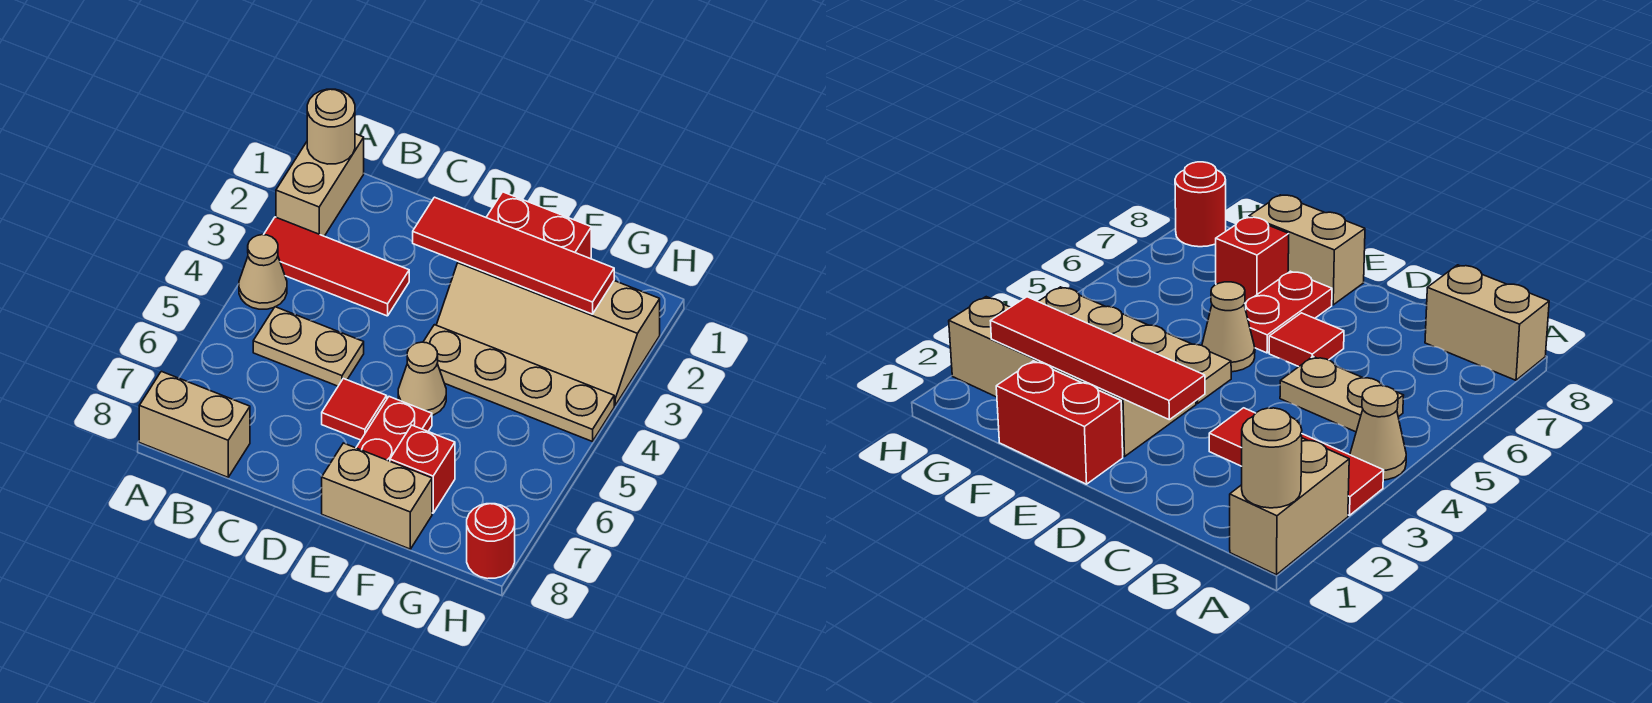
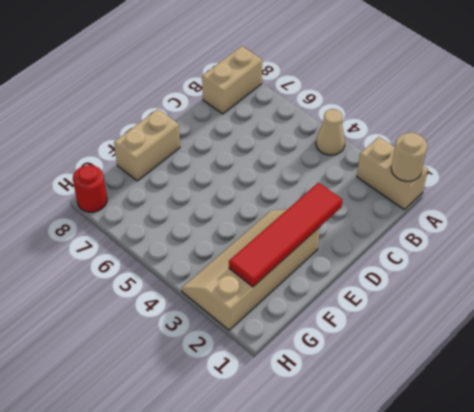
none -> red tile A3:C3 level 1
none -> tan plate B5:C5 level 1
none -> red tile D6 level 1

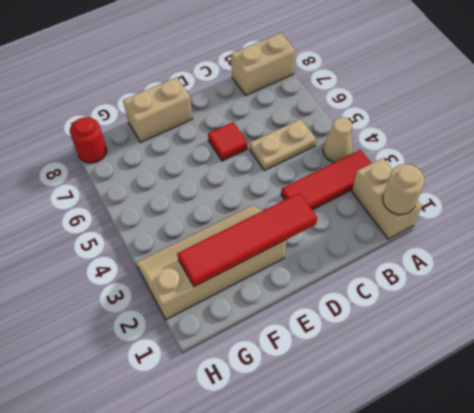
none -> red brick E1:F1 level 1
none -> tan plate E4:H4 level 1
none -> tan cone E5 level 1

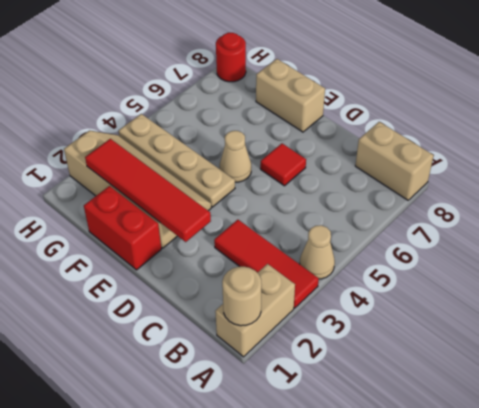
none -> tan plate B5:C5 level 1
none -> red plate E6:E7 level 1
none -> red brick F7 level 1

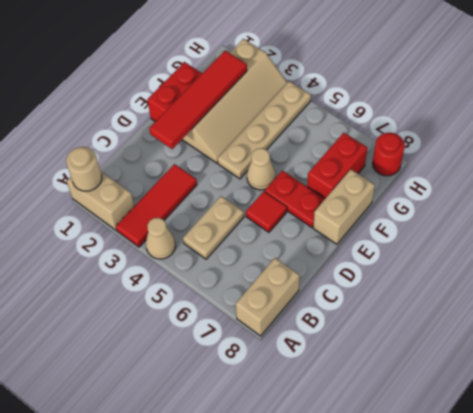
red brick F7:G7 level 1 -> red brick F7 level 1

